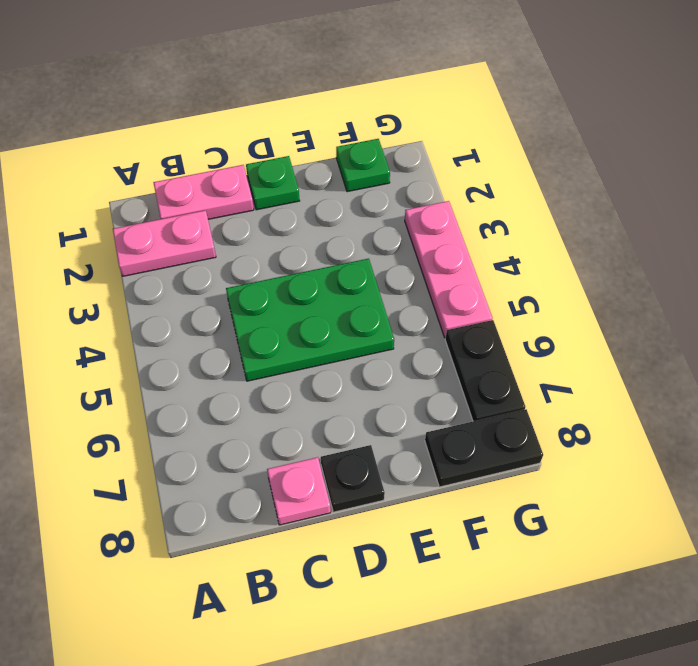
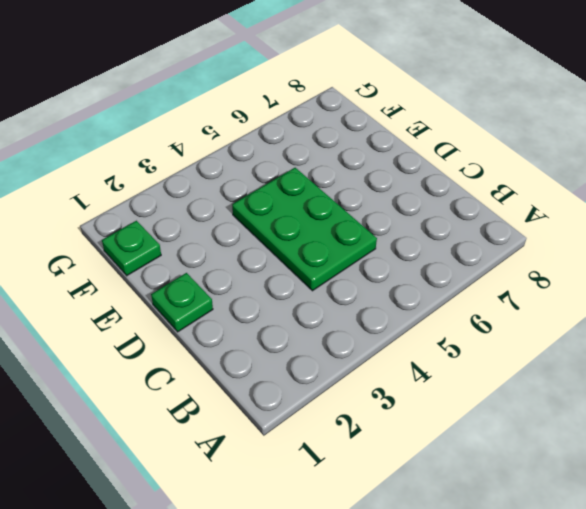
none -> pink plate A2:B2 level 1
none -> pink plate B1:C1 level 1

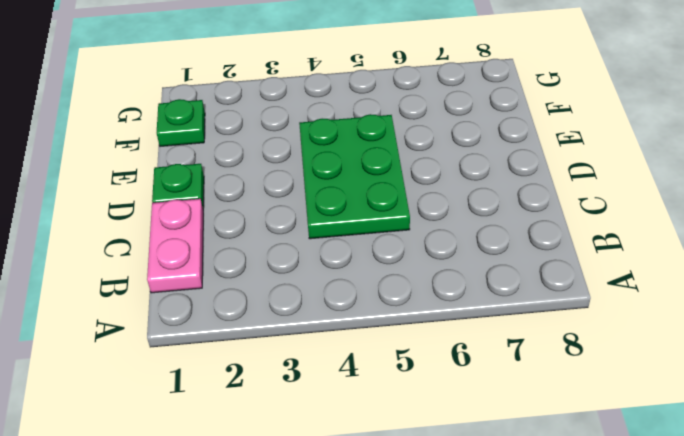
none -> pink plate A2:B2 level 1
none -> pink plate C8 level 1

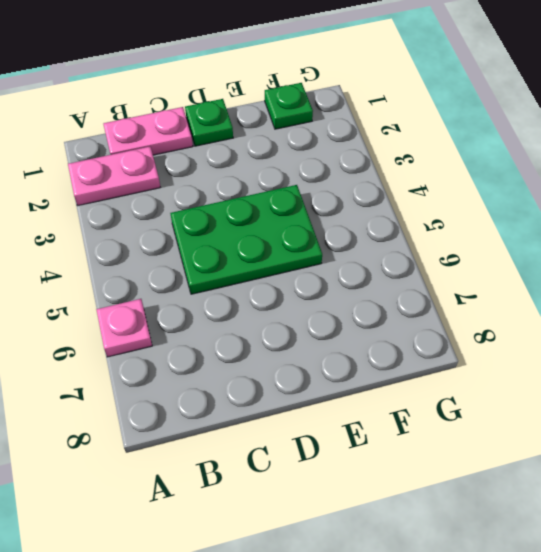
pink plate A6 level 1 -> pink plate C8 level 1
none -> black plate D8 level 1
none -> black plate F8:G8 level 1

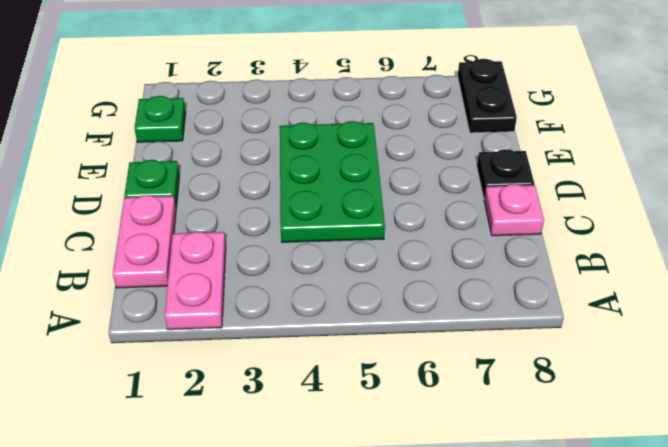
none -> pink plate G3:G5 level 1
none -> black plate G6:G7 level 1

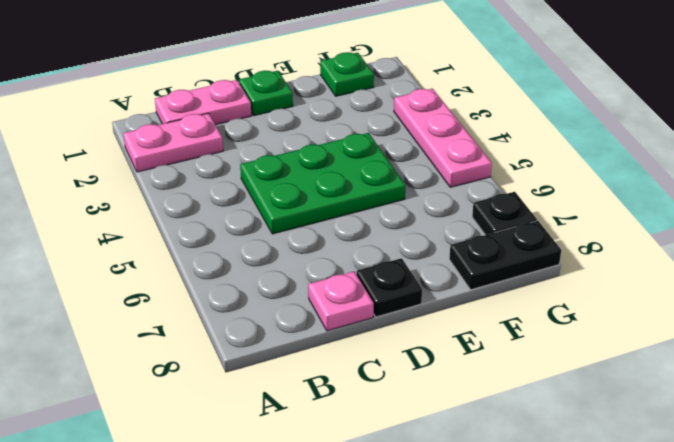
black plate G7 level 1 -> black plate G6:G7 level 1

